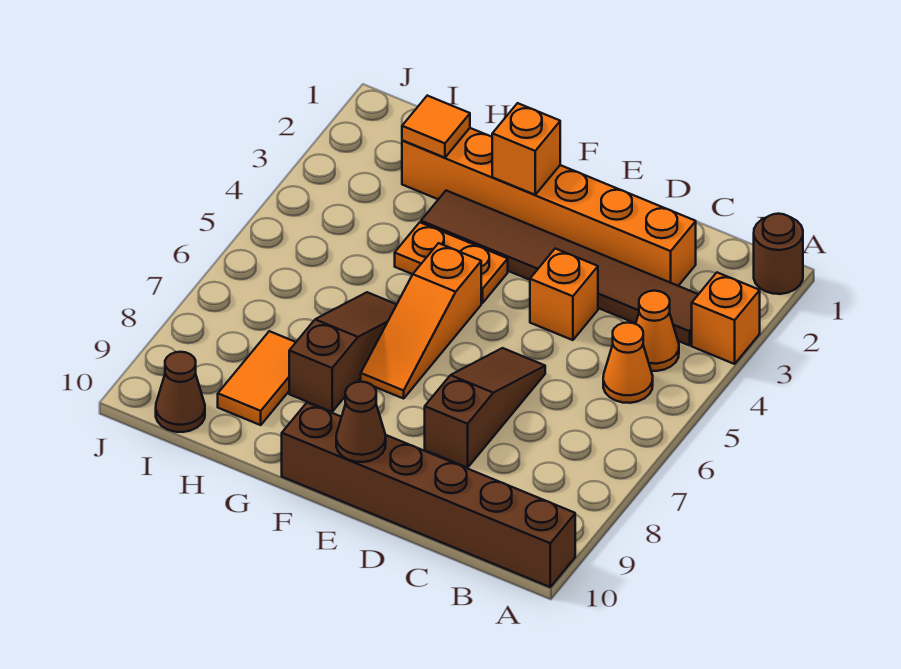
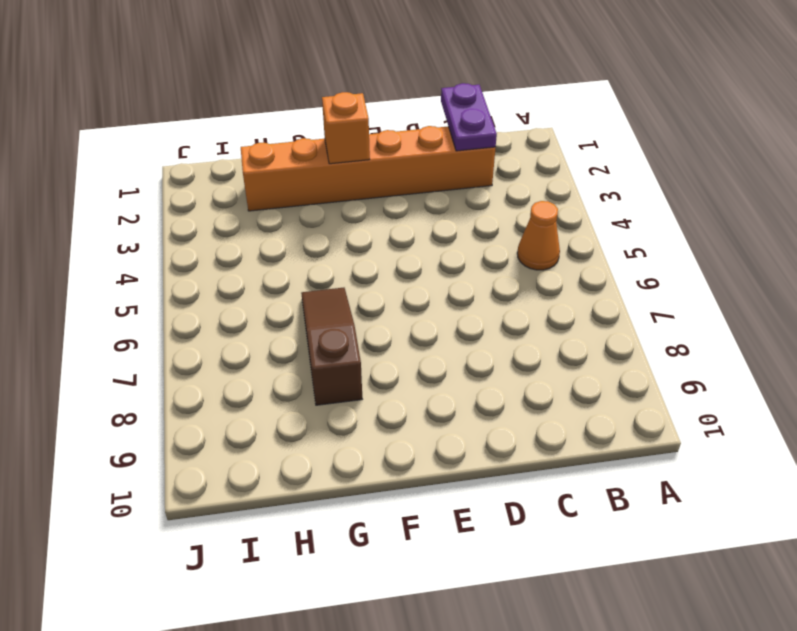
purple plate C1:C2 level 2 -> none
none -> brown round brick A1 level 1
none -> orange brick A3 level 1
none -> brown brick A10:F10 level 1

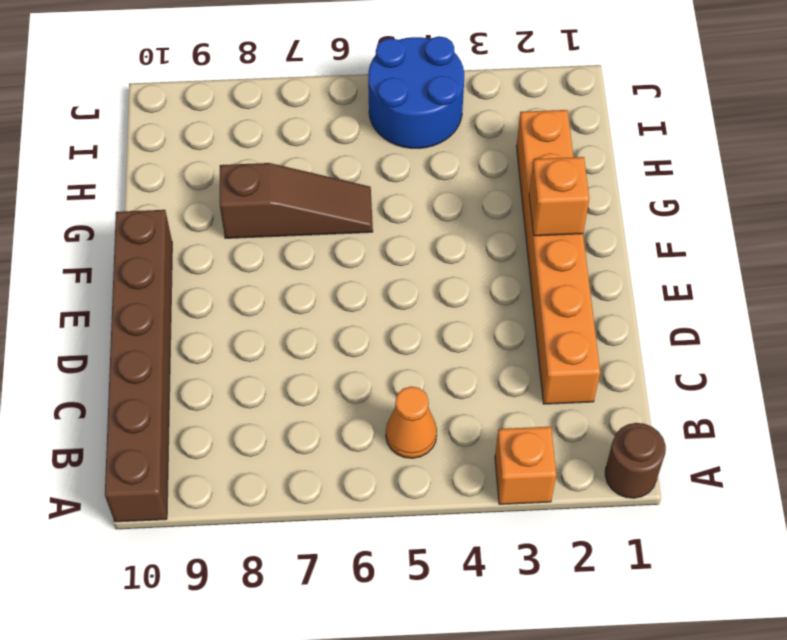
blue round brick I4:J5 level 1 -> none
none -> brown tile B3:G3 level 1
none -> orange cone B4 level 1
none -> orange brick D4 level 1

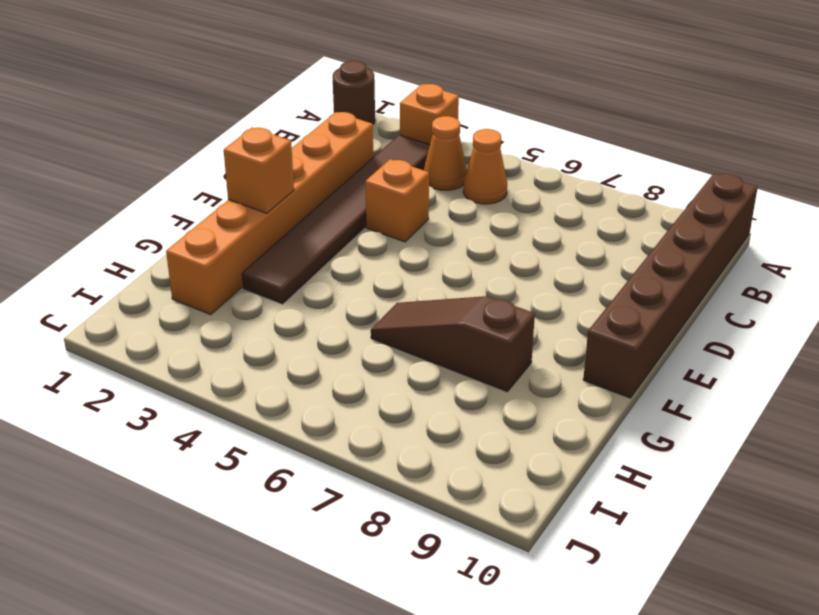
none -> brown slope D6:D8 level 1 top 8
none -> orange plate F4:G4 level 1
none -> orange slope F5:F7 level 1 top 5

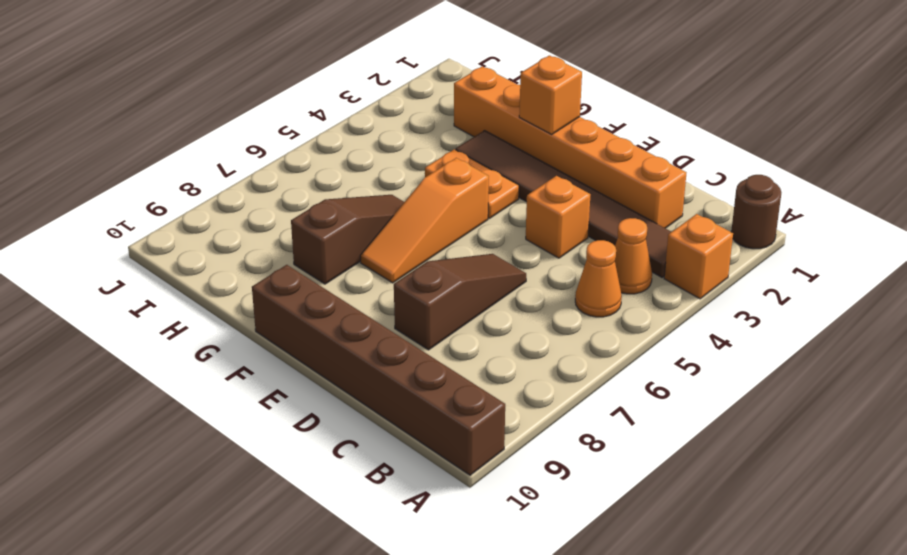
none -> orange tile H8:H9 level 1
none -> brown cone I10 level 1
none -> brown cone E10 level 2

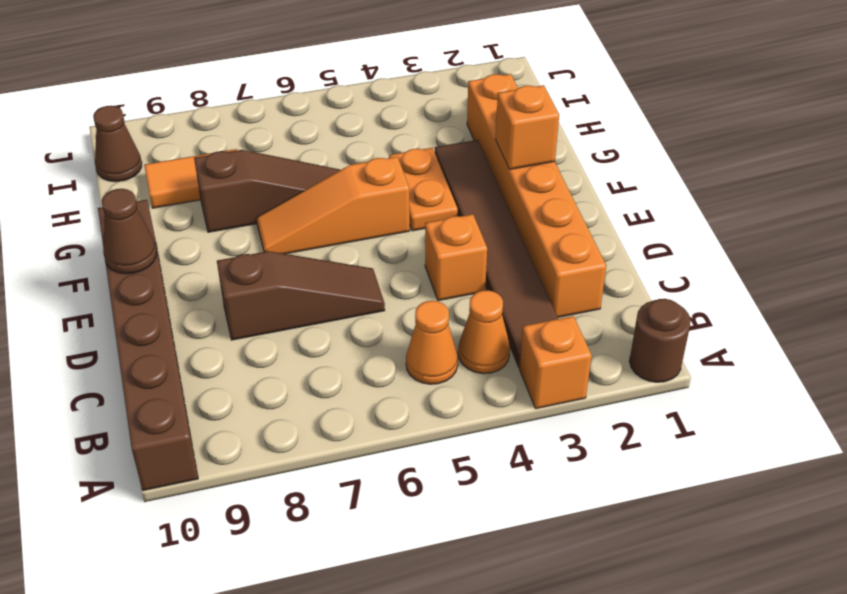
none -> orange tile H2 level 2

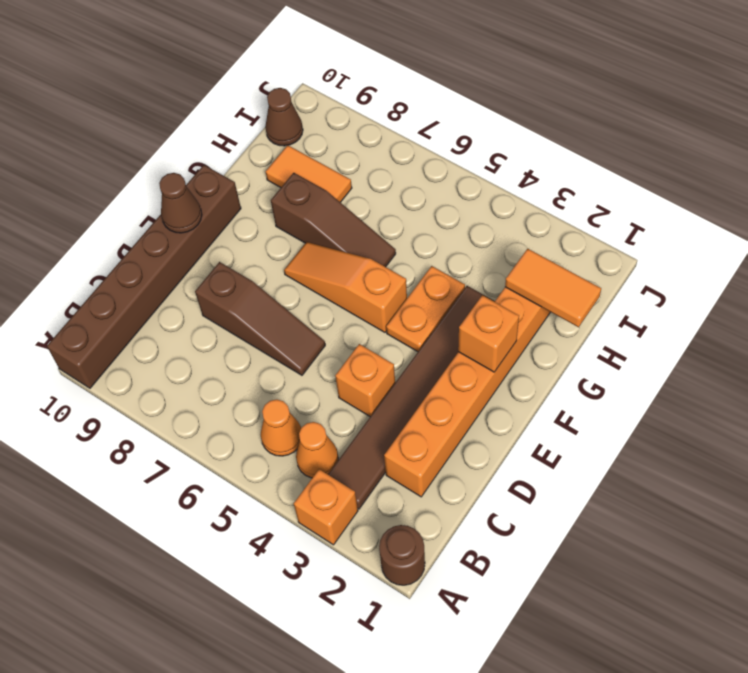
orange tile H1:H2 level 2 -> orange tile H2 level 2

